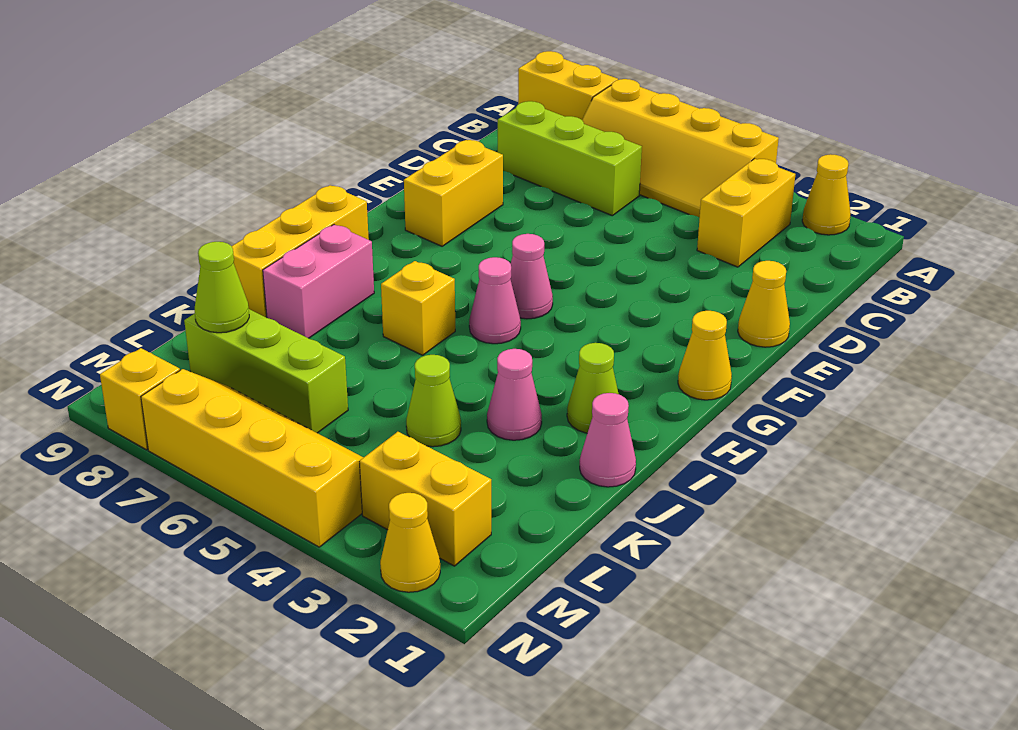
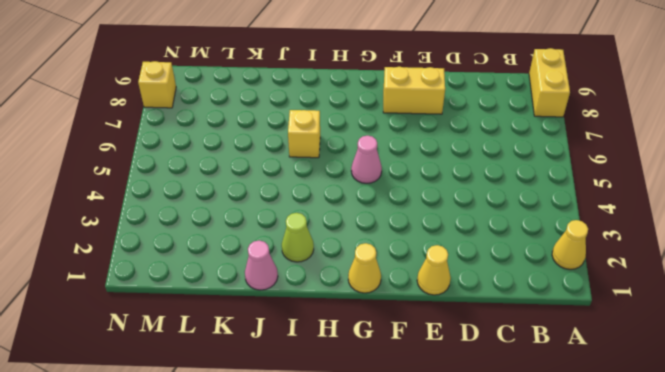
none -> yellow slope A4:B7 level 1 top A
none -> yellow brick B3:C3 level 1
none -> lime brick C6:C8 level 1

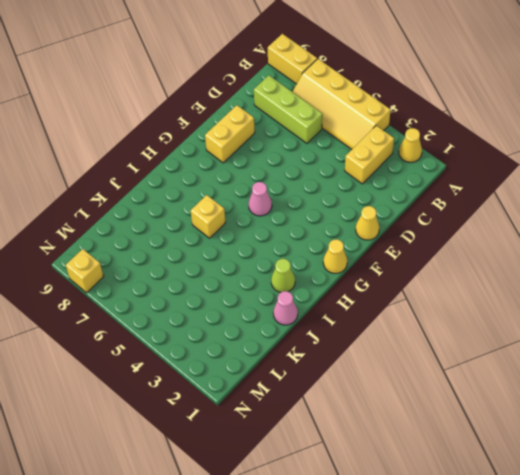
none -> pink cone H5 level 1
none -> yellow brick H9:J9 level 1
none -> pink brick I8:J8 level 1

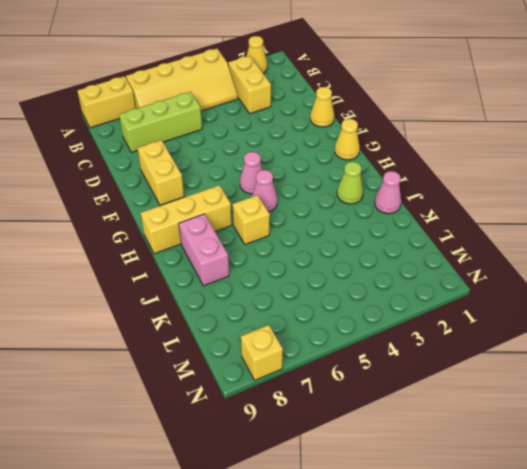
yellow brick H7:H9 level 1 -> yellow brick H9:J9 level 1
none -> pink cone J3 level 1
none -> lime cone K4 level 1
none -> lime brick L6:L8 level 1

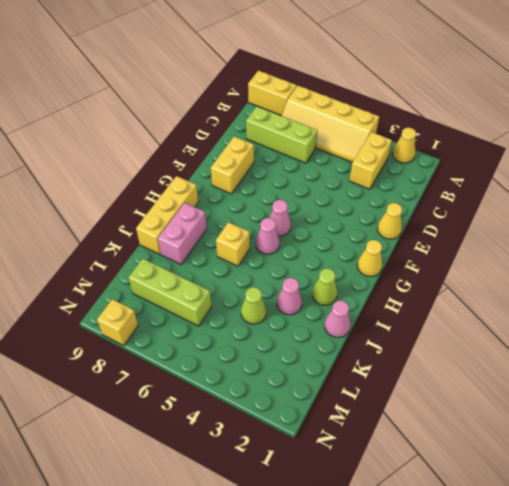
none -> yellow brick M2:M3 level 1
none -> yellow slope M4:N7 level 1 top N
none -> yellow cone N2 level 1

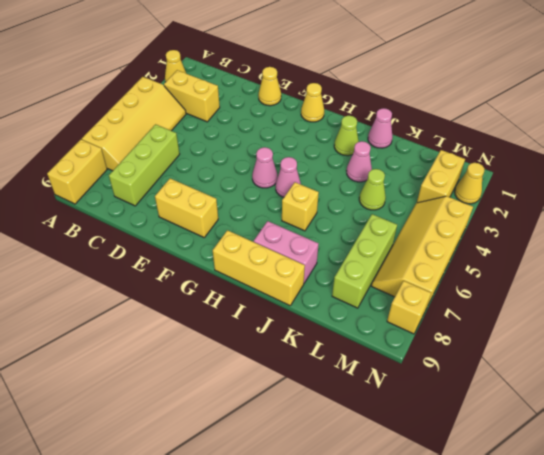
none -> lime cone L8 level 2

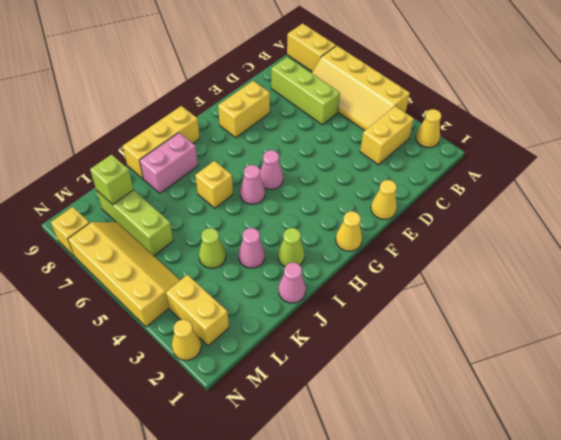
lime brick L8 level 2 -> lime cone L8 level 2

